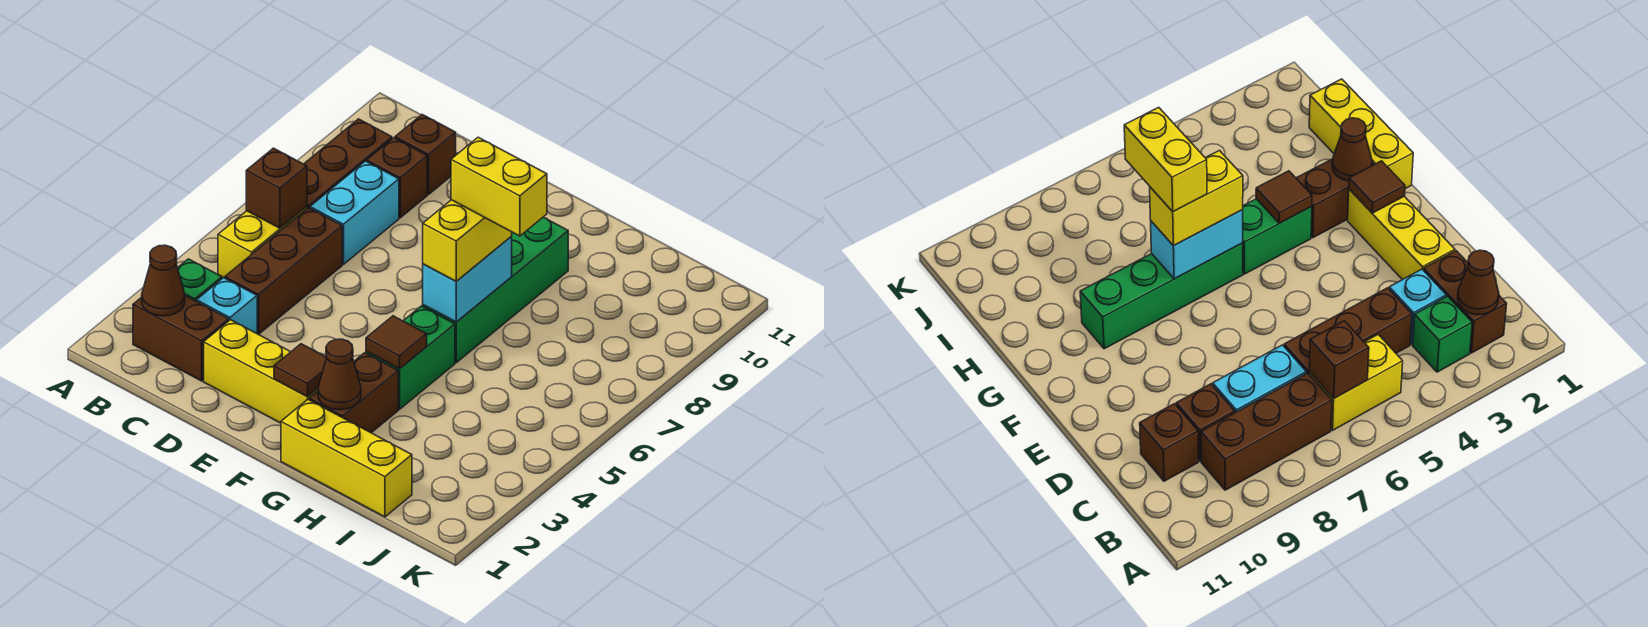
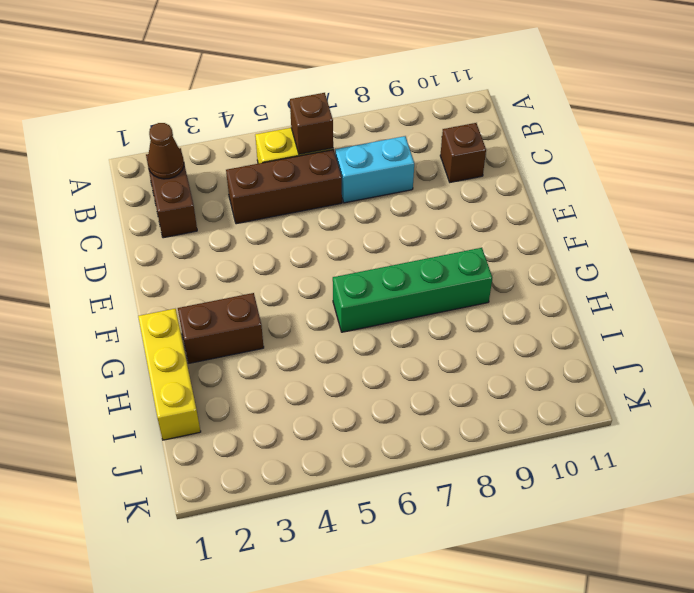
none -> green brick B3 level 1
none -> brown brick B7:B9 level 1
none -> cyan brick C3 level 1

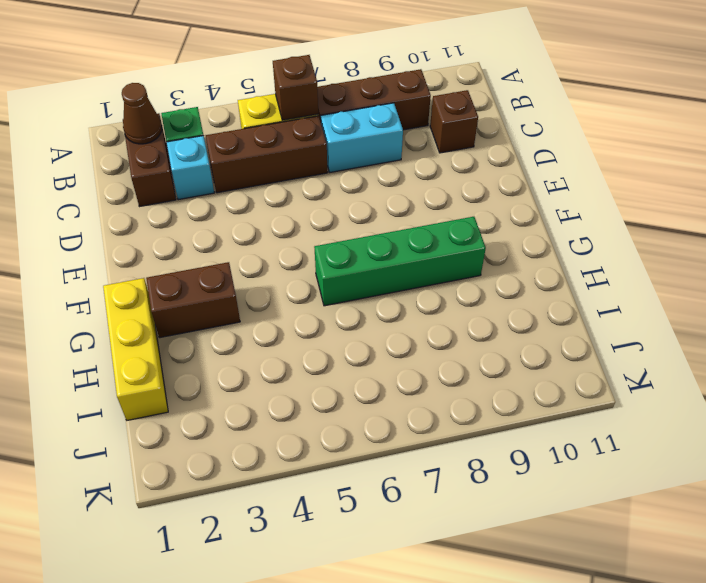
none -> brown brick C9 level 1
none -> yellow brick D2:F2 level 1
none -> green brick G4:G5 level 1

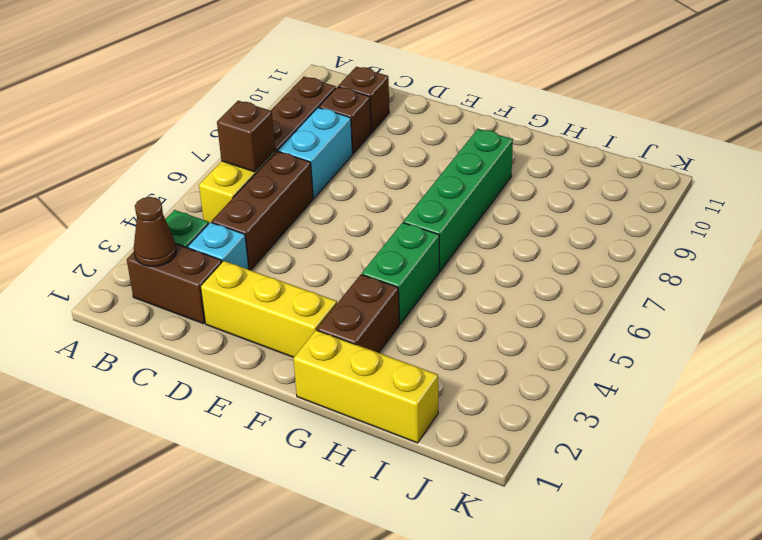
none -> brown tile F2 level 2
none -> brown cone G2 level 2
none -> brown tile G4 level 2

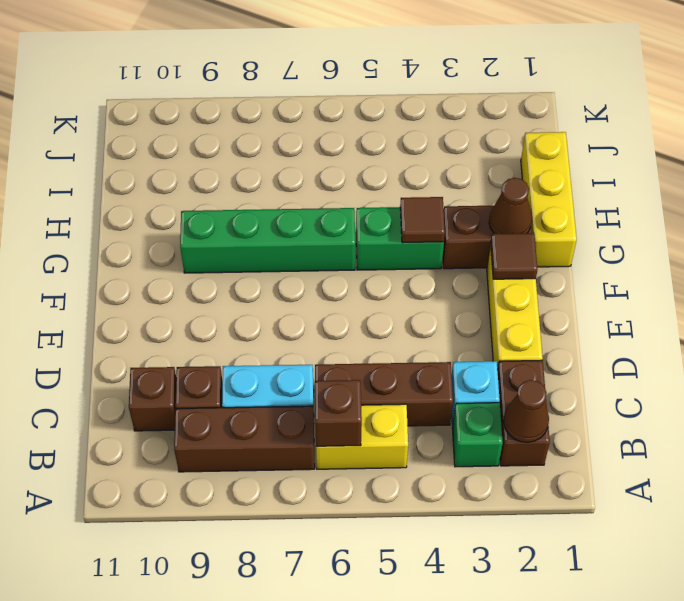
none -> cyan brick G6:G7 level 2
none -> yellow brick G6:G7 level 3
none -> yellow brick G7:H7 level 4

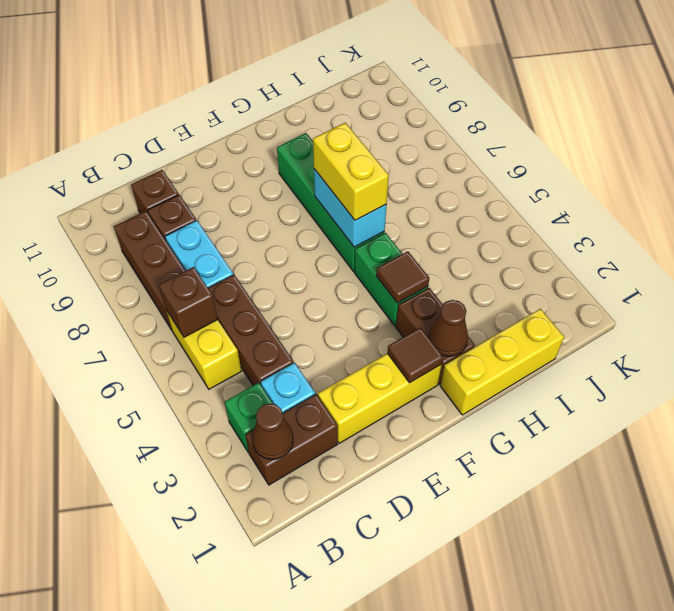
none -> yellow brick G7:H7 level 4

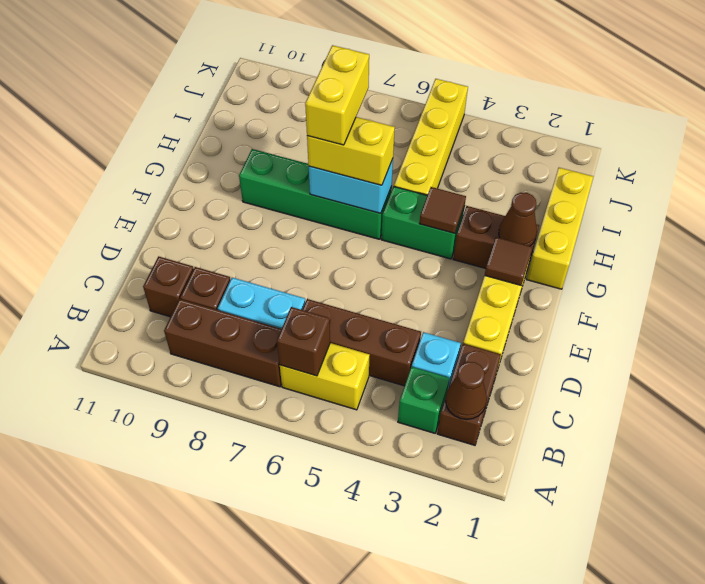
yellow brick H5:K5 level 1 -> none

